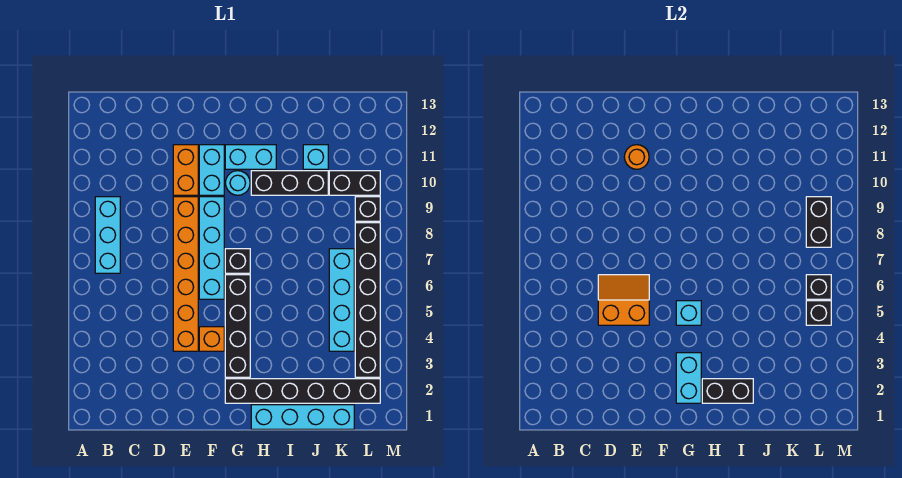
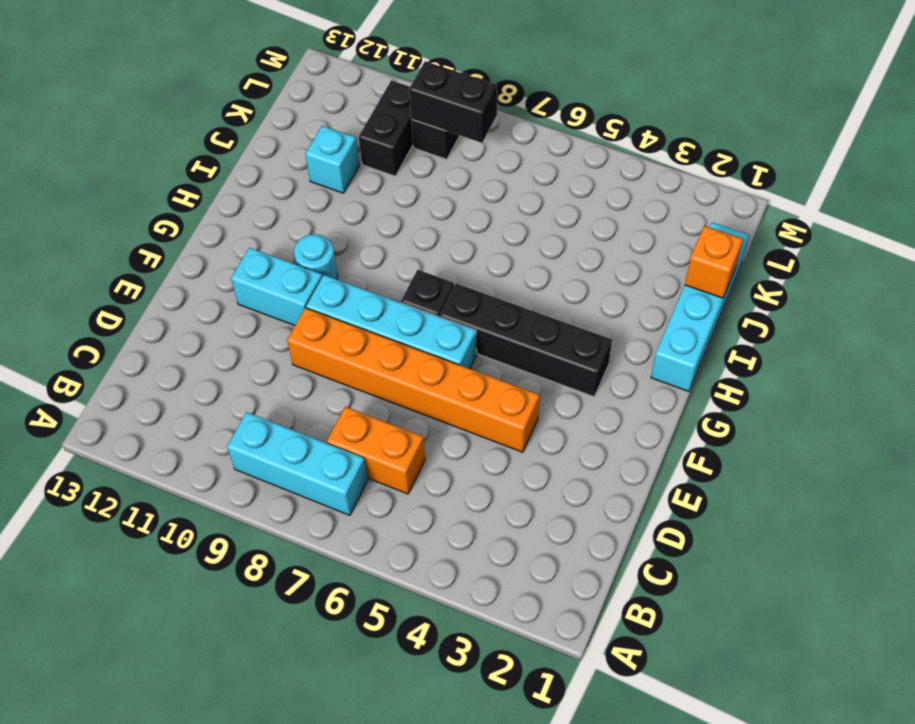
orange brick C6:C7 level 1 -> orange brick E10:E11 level 1
orange brick J1 level 2 -> orange brick F4 level 1
none -> black brick G2:L2 level 1
none -> cyan brick G11:H11 level 1
none -> black brick H10:J10 level 1

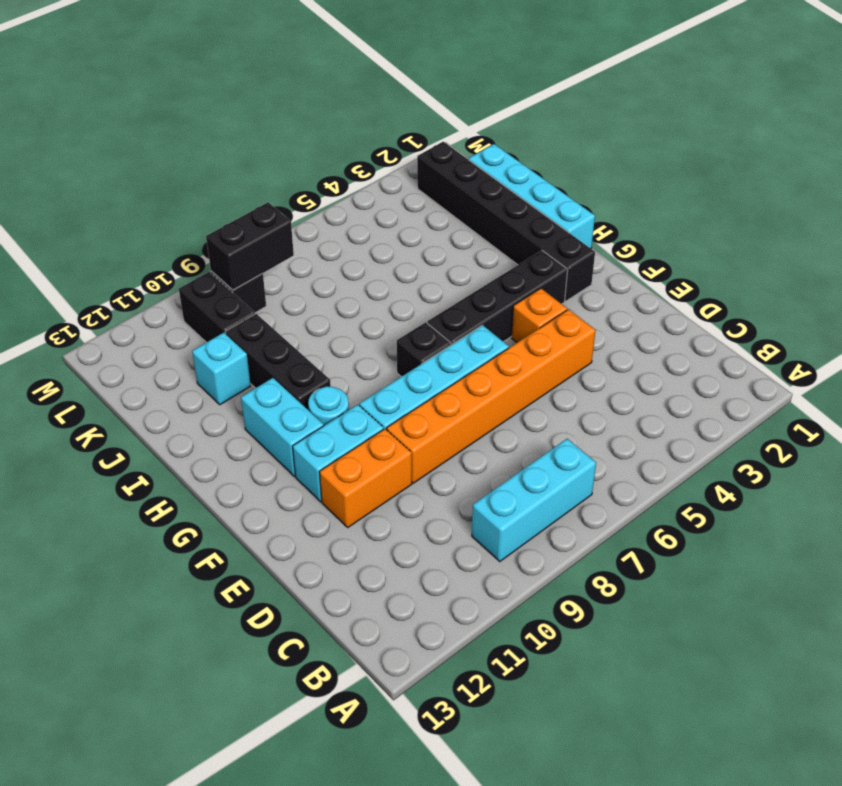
none -> cyan brick K4:K7 level 1
none -> black brick L3:L8 level 1
none -> orange slope D5:E6 level 2 top 5

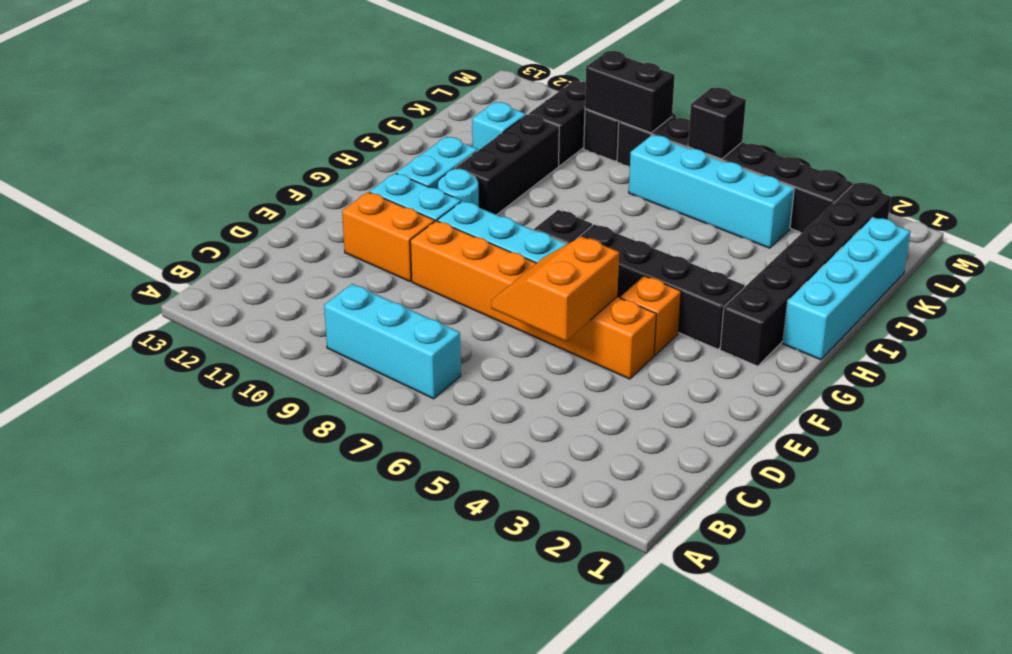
none -> orange round brick E11 level 2
none -> cyan brick G2:G3 level 2
none -> cyan brick G5 level 2

